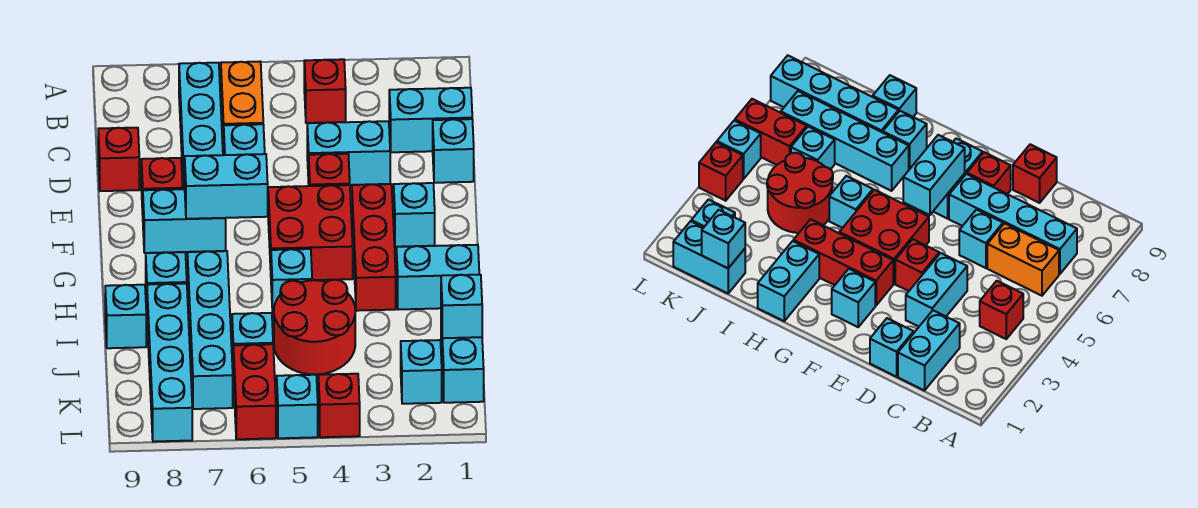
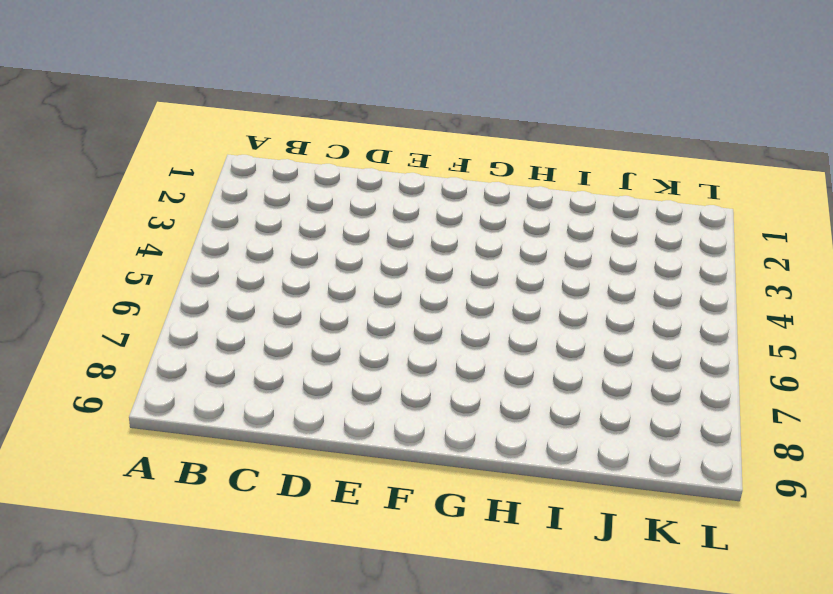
none -> red brick B4 level 1
none -> orange brick B6:C6 level 1
none -> cyan brick B7:E7 level 1

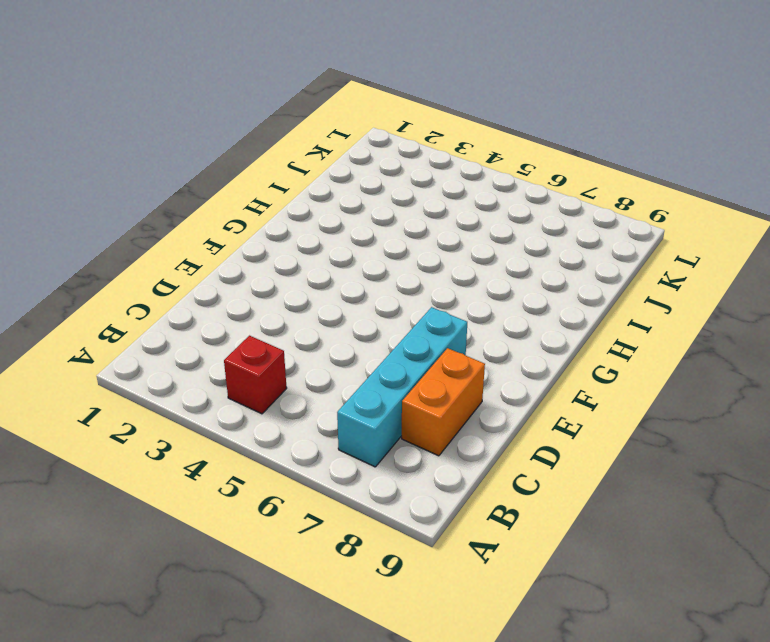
orange brick C8:D8 level 1 -> orange brick B6:C6 level 1
none -> cyan brick C1:C2 level 1
none -> cyan brick D1 level 1
none -> cyan brick D3:D4 level 1

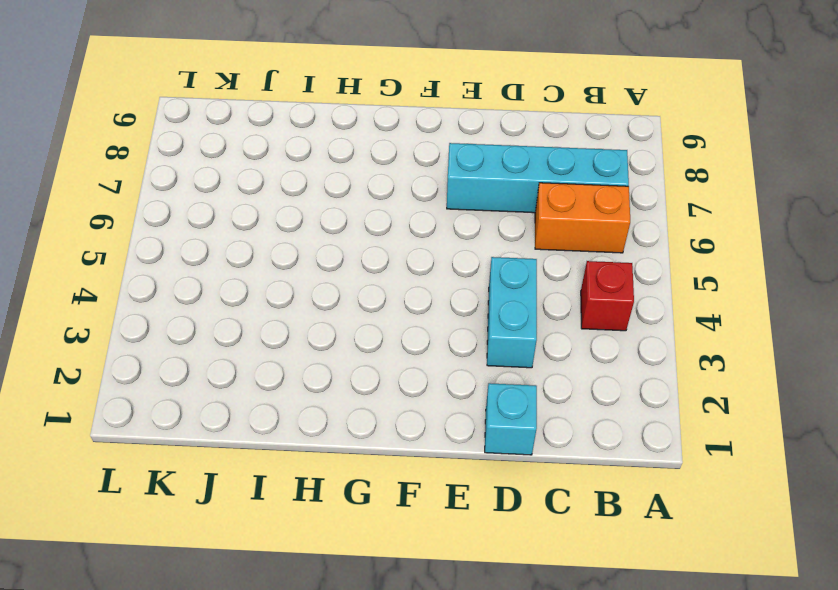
none -> cyan brick C1:C2 level 1
none -> cyan brick D6 level 1
none -> red brick D9 level 1

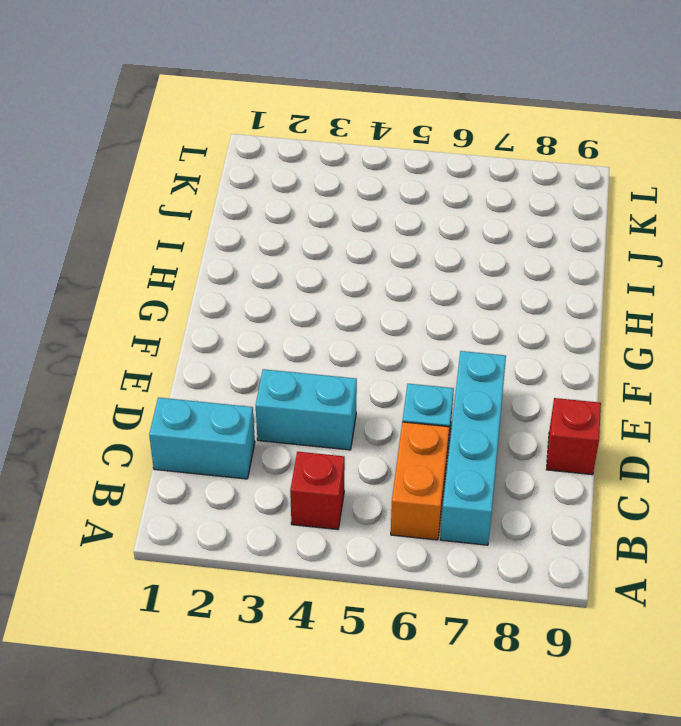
none -> cyan brick D1 level 1
none -> red brick E4 level 1
none -> red brick E8 level 1

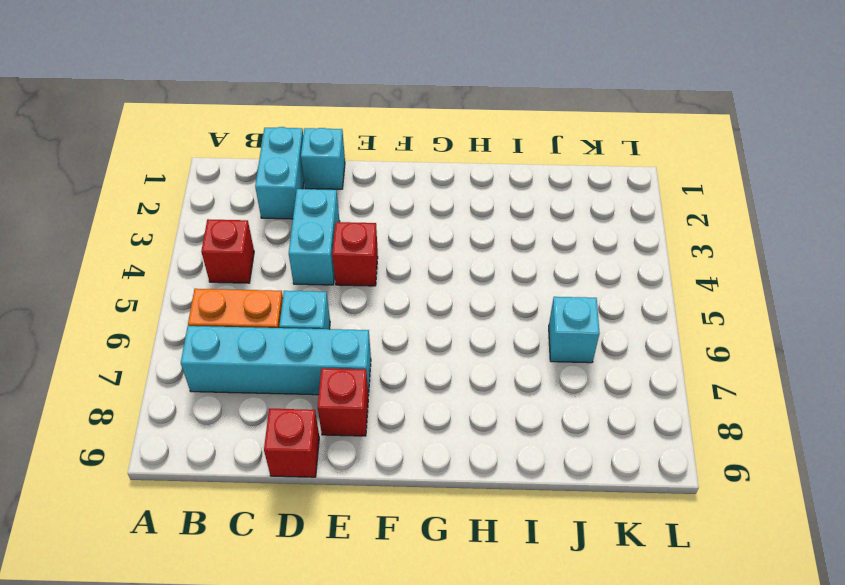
none -> cyan brick F2 level 1
none -> red brick F3:H3 level 1
none -> red brick F4:G5 level 1

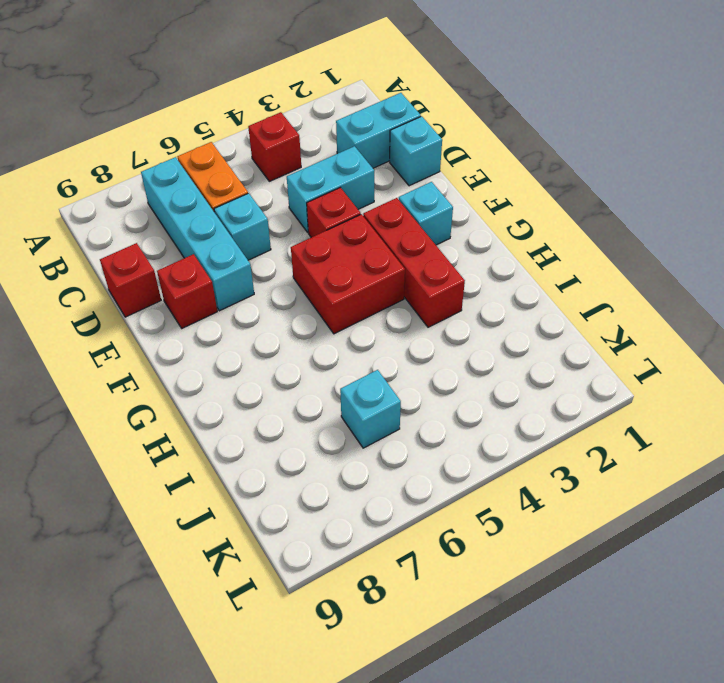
none -> cyan brick F7:F8 level 1
none -> cyan brick H1:H2 level 1
none -> cyan brick H5 level 1

